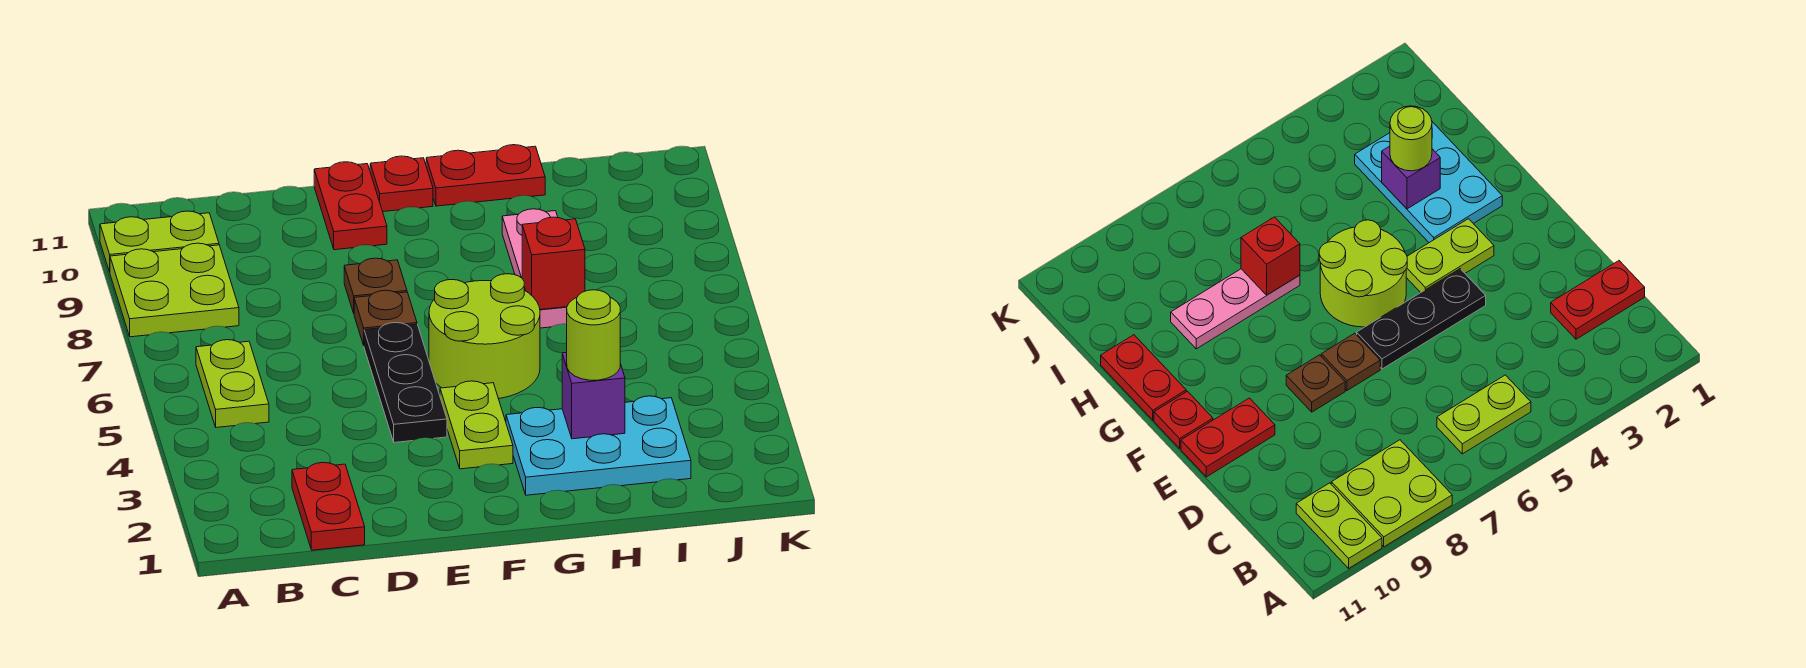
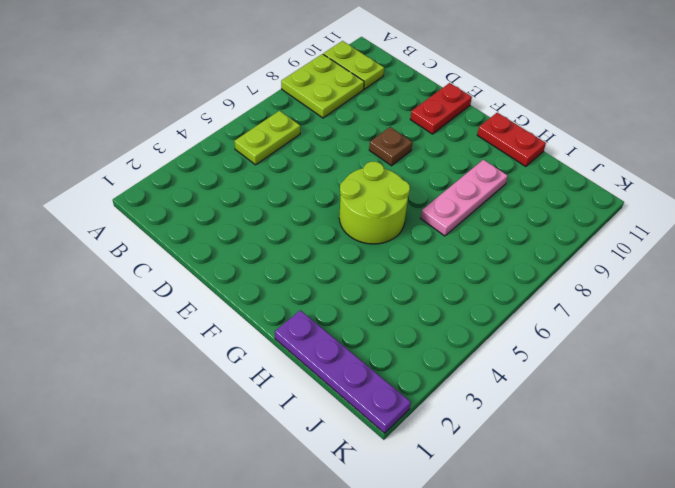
purple plate H1:K1 level 1 -> none
none -> red plate C1:C2 level 1
none -> black plate E4:E6 level 1
none -> brown plate E7 level 1

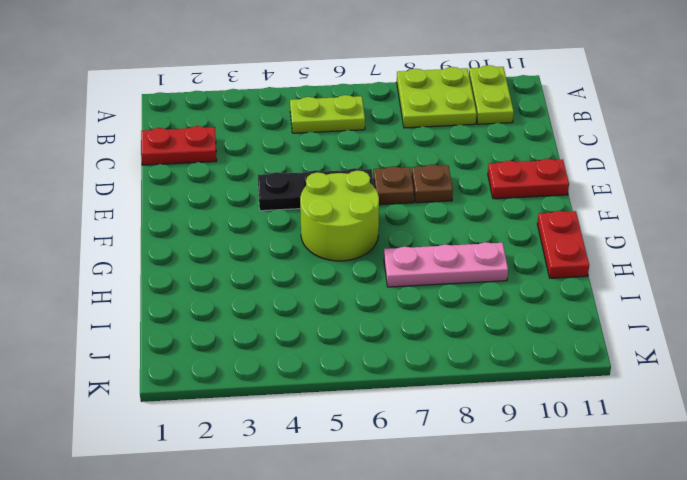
none -> lime plate F3:F4 level 1
none -> red plate F11 level 1
none -> cyan plate G2:I3 level 1

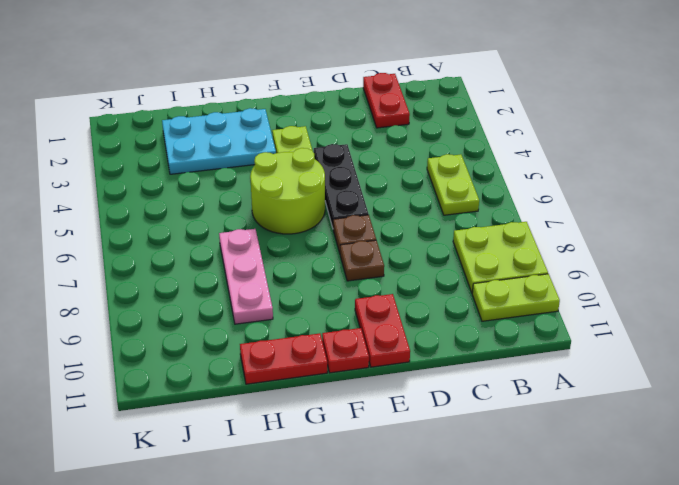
none -> purple brick H3 level 2
none -> red brick H7 level 2
none -> lime round brick H3 level 3

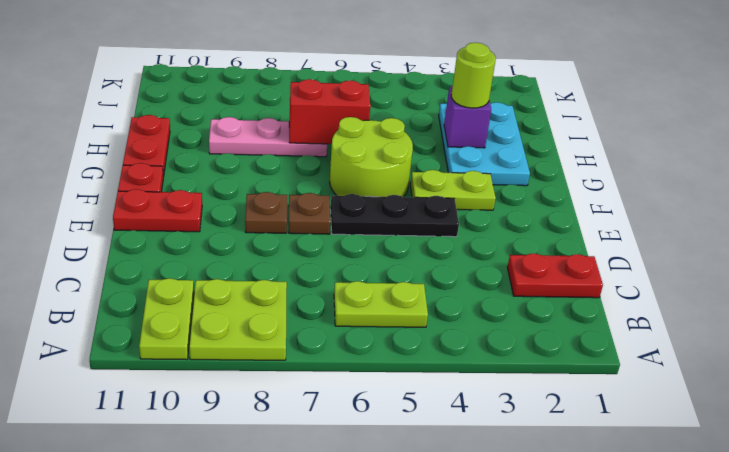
red brick H6:H7 level 2 -> red brick H7 level 2

